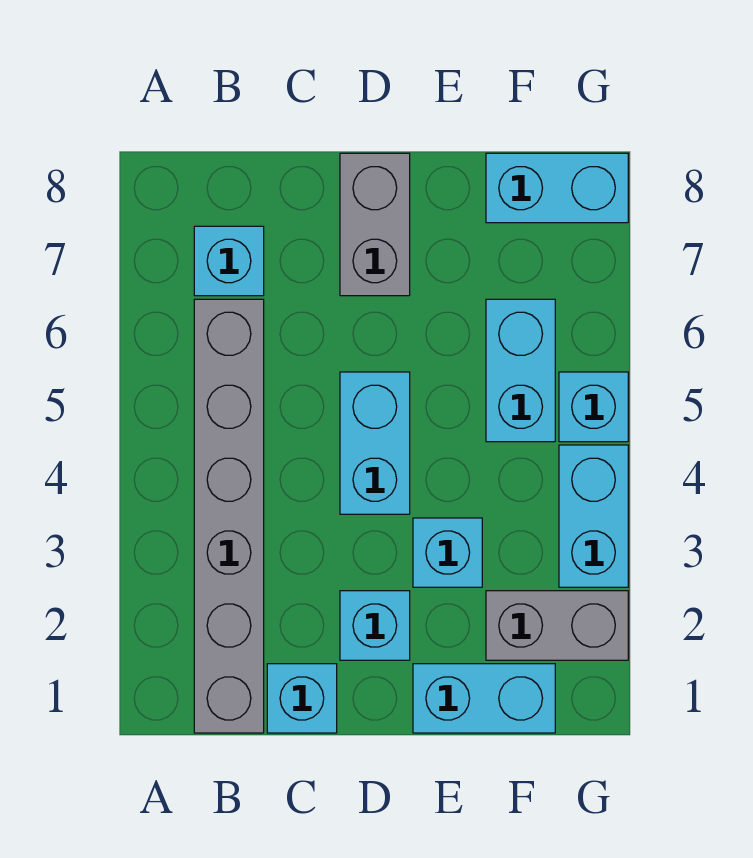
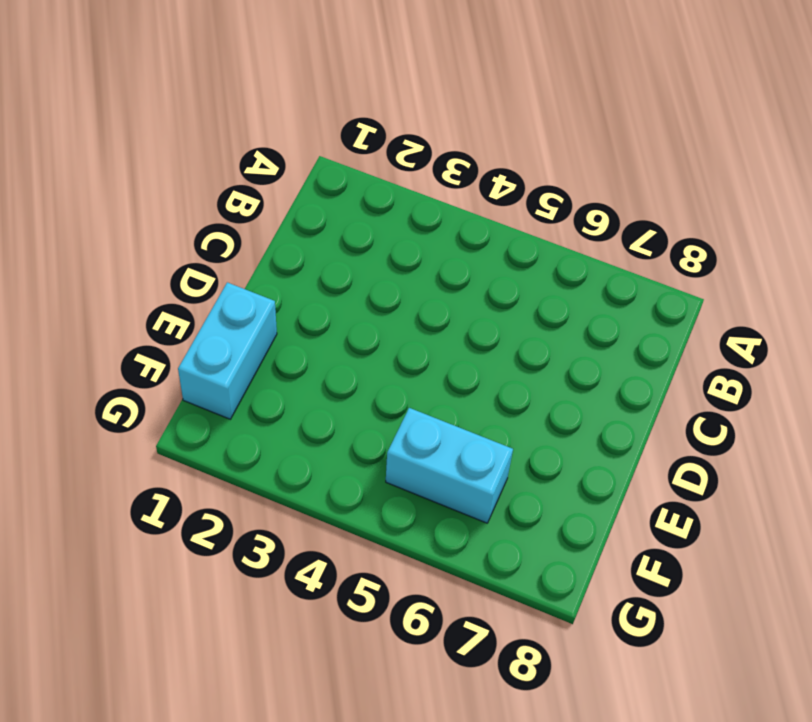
none -> grey brick B1:B6 level 1
none -> cyan brick B7 level 1
none -> cyan brick C1 level 1

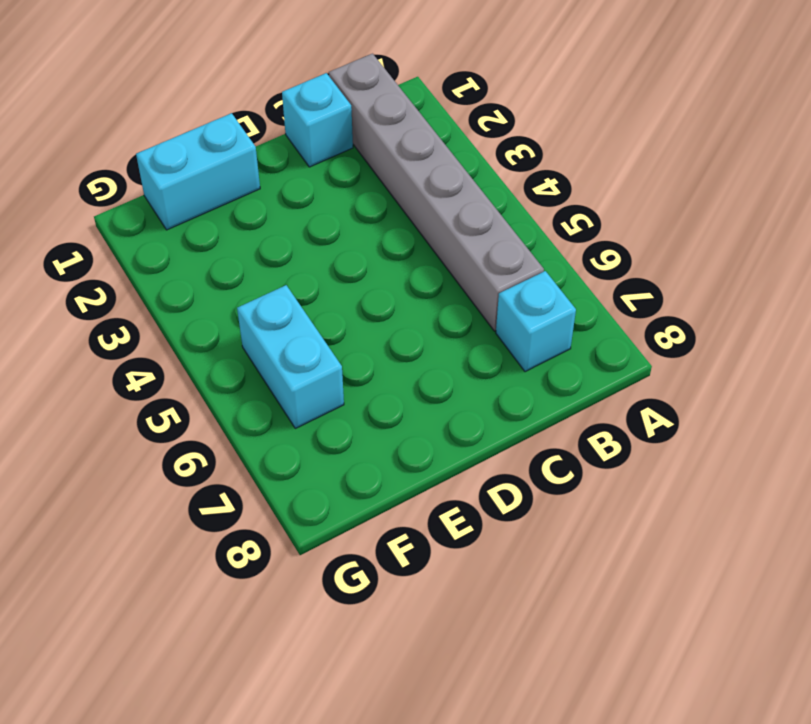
none -> cyan brick D2 level 1
none -> cyan brick D4:D5 level 1
none -> grey brick D7:D8 level 1

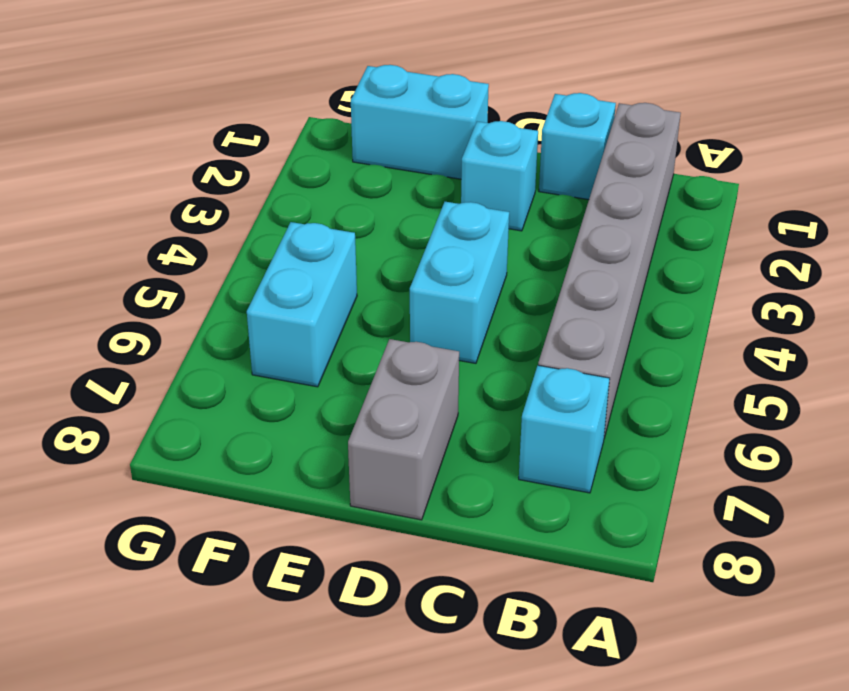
none -> cyan brick E3 level 1
none -> grey brick F2:G2 level 1
none -> cyan brick F8:G8 level 1

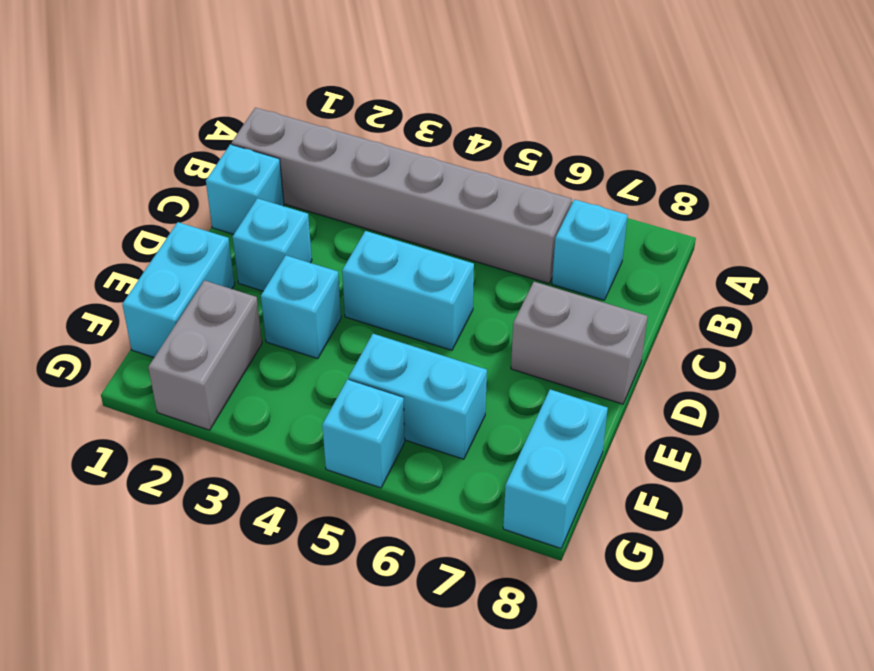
none -> cyan brick G3:G4 level 1

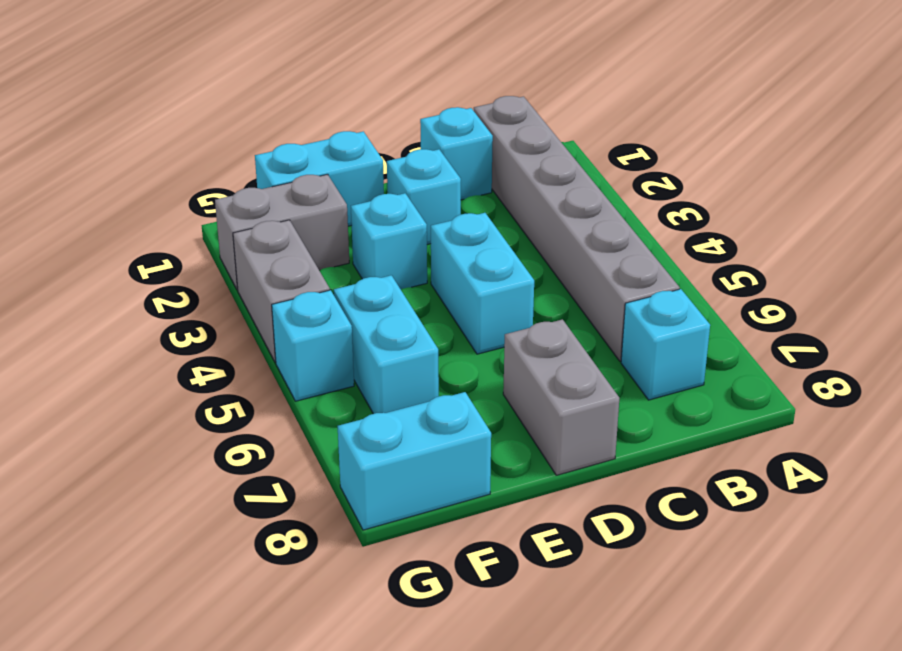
grey brick G3:G4 level 1 -> cyan brick G3:G4 level 1

